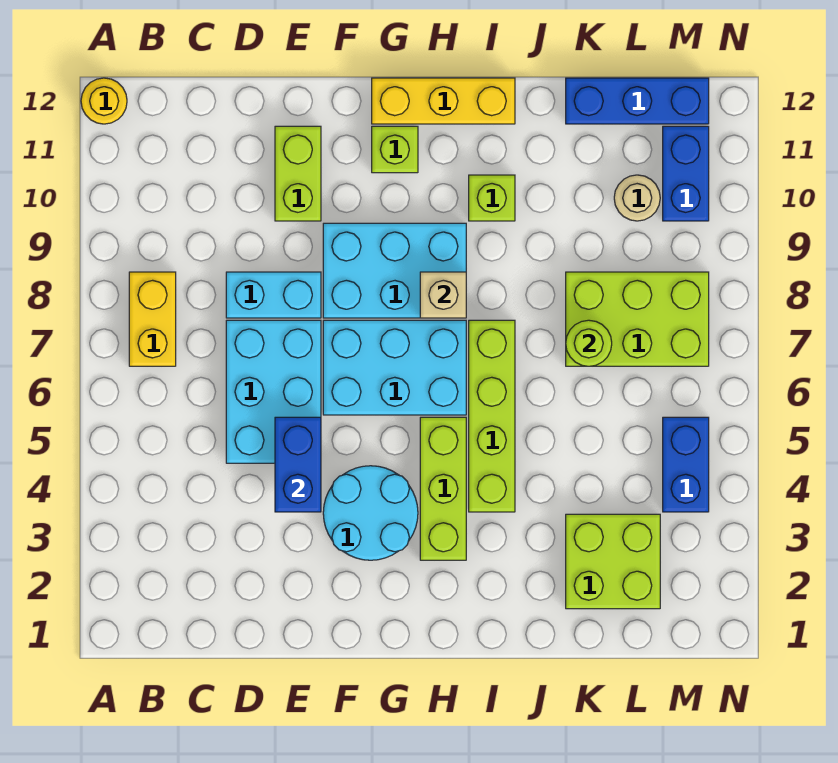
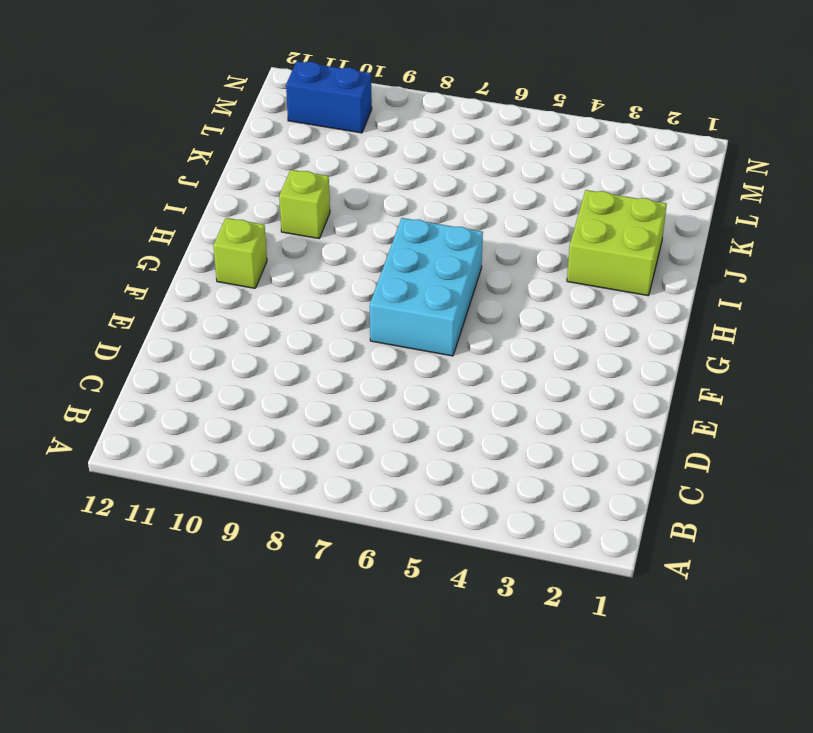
lime brick I2:J3 level 1 -> lime brick K2:L3 level 1
none -> yellow round brick A12 level 1
none -> yellow brick B7:B8 level 1
none -> cyan brick D5:E7 level 1

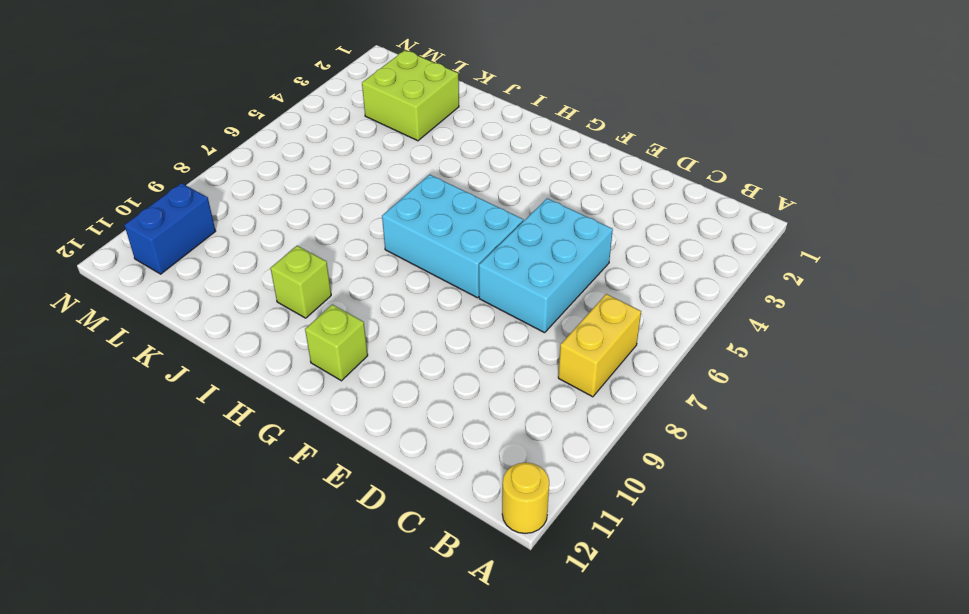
none -> cyan brick D8:E8 level 1
none -> lime brick E10:E11 level 1
none -> cyan round brick F3:G4 level 1

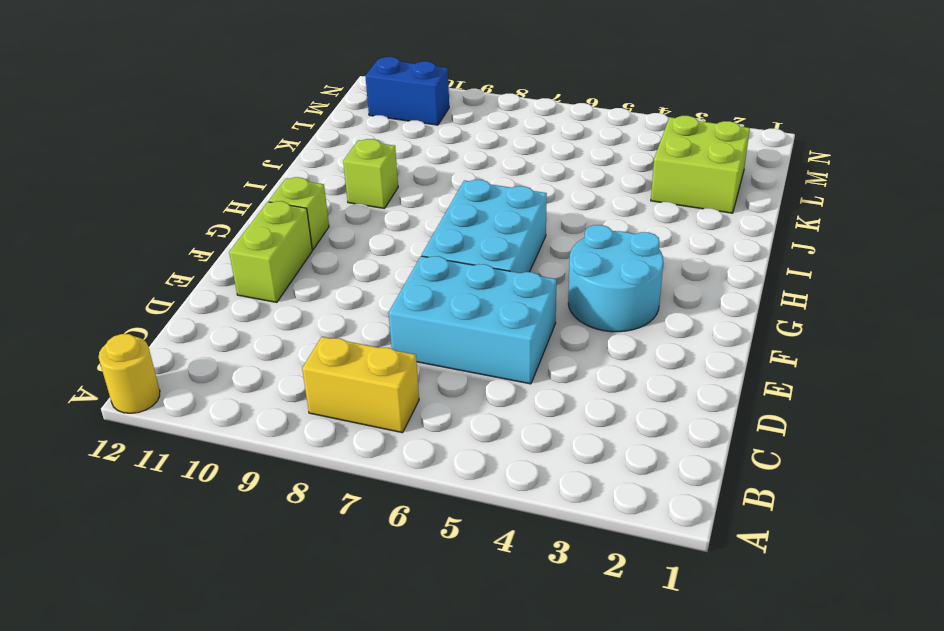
lime brick E11:F11 level 1 -> lime brick E10:E11 level 1
none -> cyan brick D8:E8 level 1
none -> cyan brick F8:H9 level 1
none -> yellow brick G12:I12 level 1

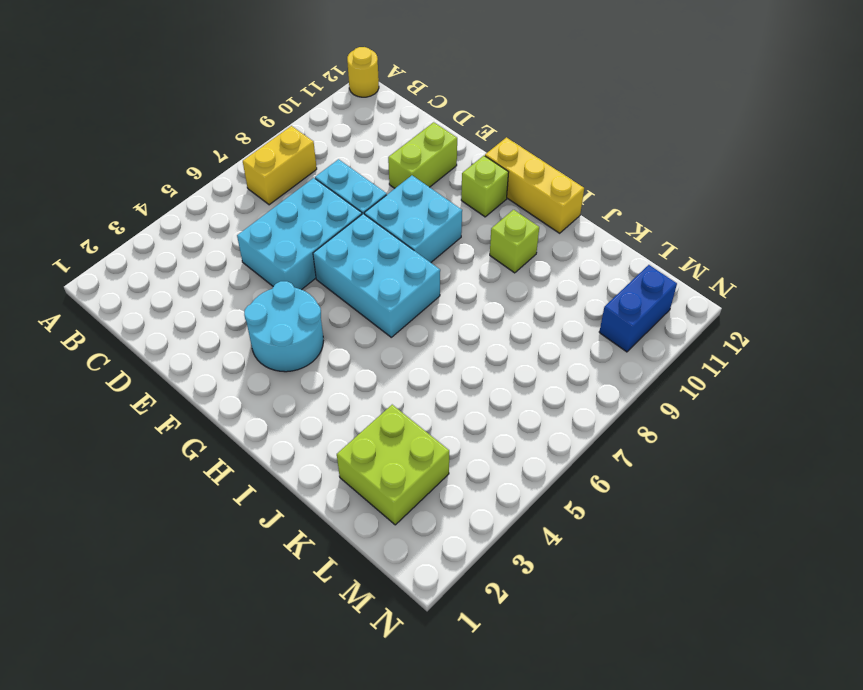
cyan brick F8:G9 level 1 -> cyan brick F8:H9 level 1
none -> lime brick H3:H5 level 1
none -> lime brick I4:I7 level 1
none -> lime brick K7:M8 level 1

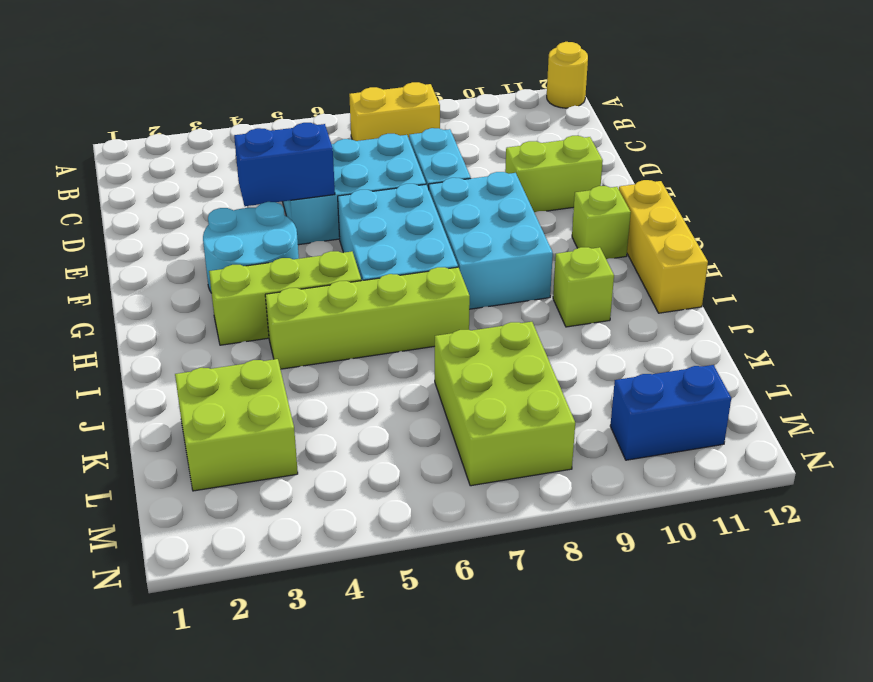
none -> blue brick K12:M12 level 1
none -> tan round brick L10 level 1
none -> blue brick M4:M5 level 1

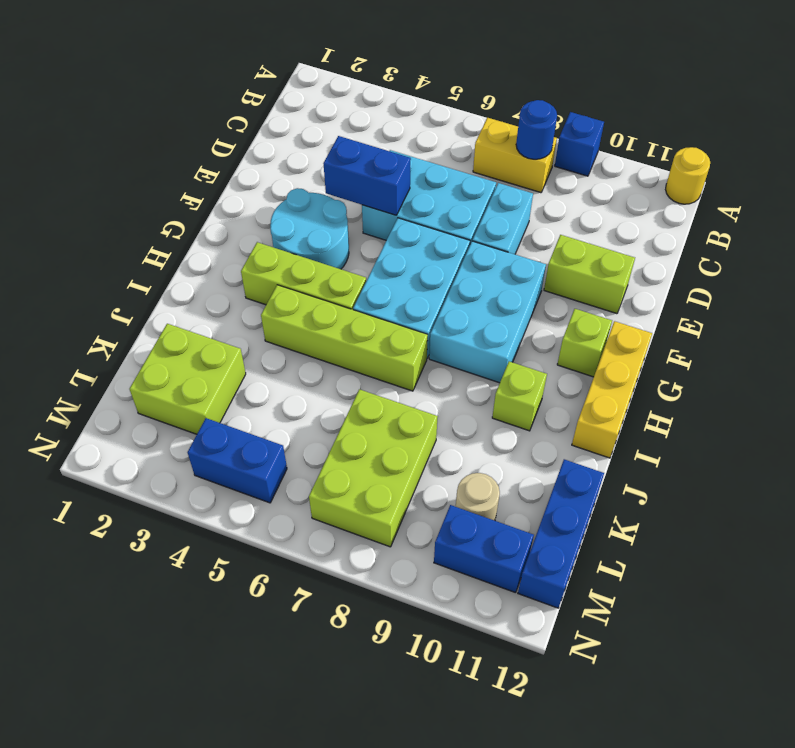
blue brick A9 level 1 -> none
blue round brick B8 level 2 -> none
none -> tan brick H8 level 2
none -> lime round brick K7 level 2

